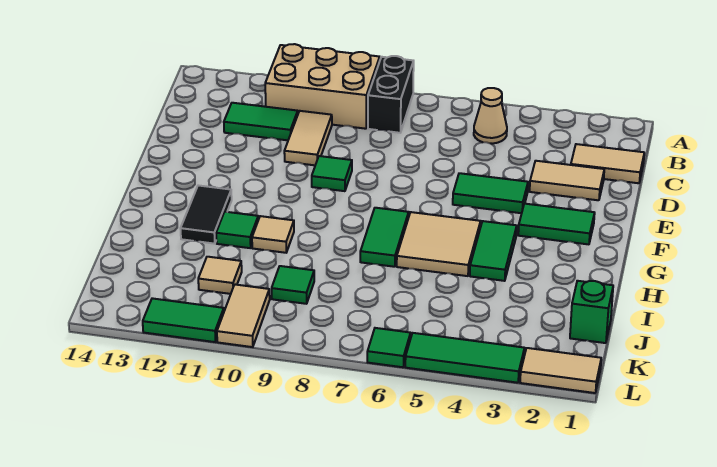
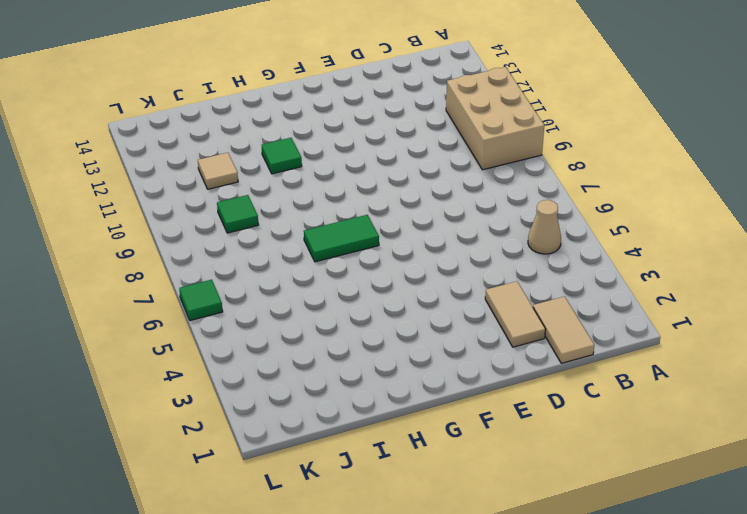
none -> black brick A8:B8 level 1
none -> tan tile C10:D10 level 1
none -> green tile C11:C12 level 1

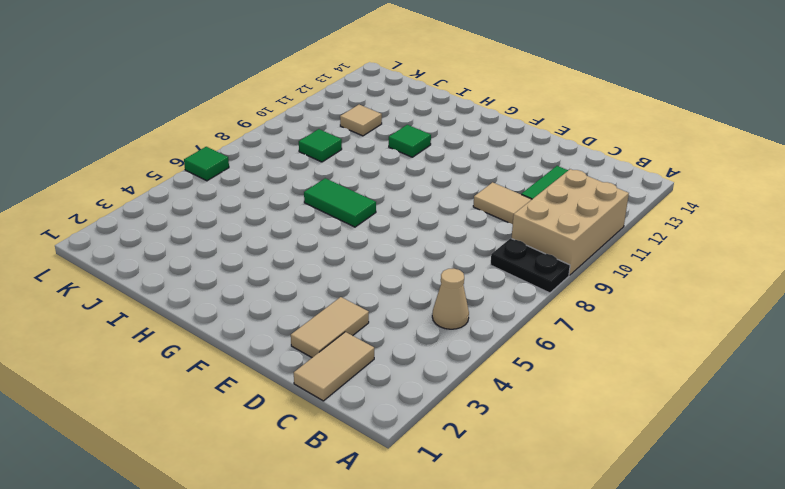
black plate A8:B8 level 1 -> black brick A8:B8 level 1
none -> green tile E4:E5 level 1
none -> green tile E9 level 1
none -> green tile F2:F3 level 1

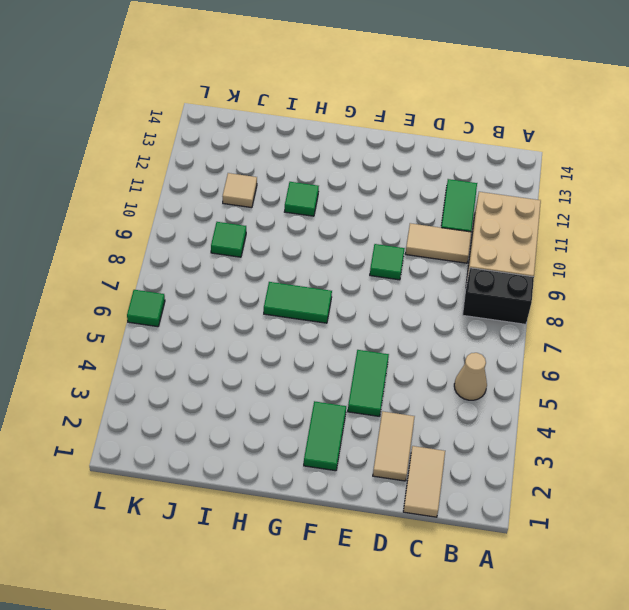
none -> green tile G4:H4 level 1
none -> tan tile G5:H6 level 1
none -> black tile G12:H12 level 1

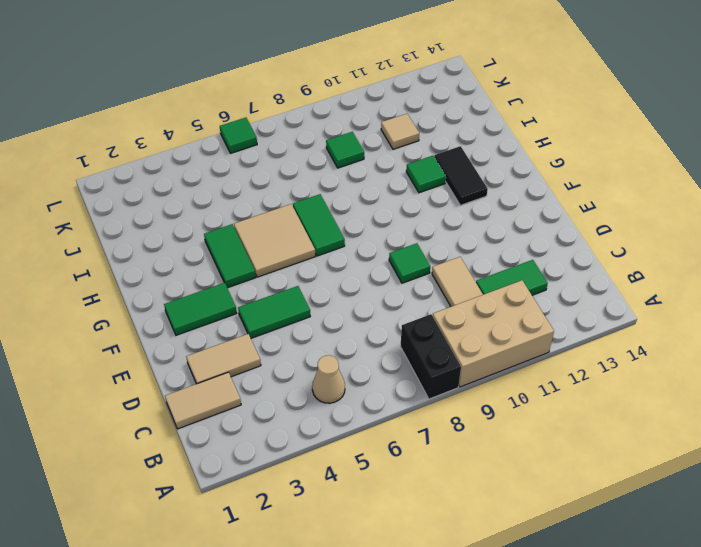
none -> tan tile H10 level 1
none -> green brick J1 level 1
none -> tan tile K10:L10 level 1

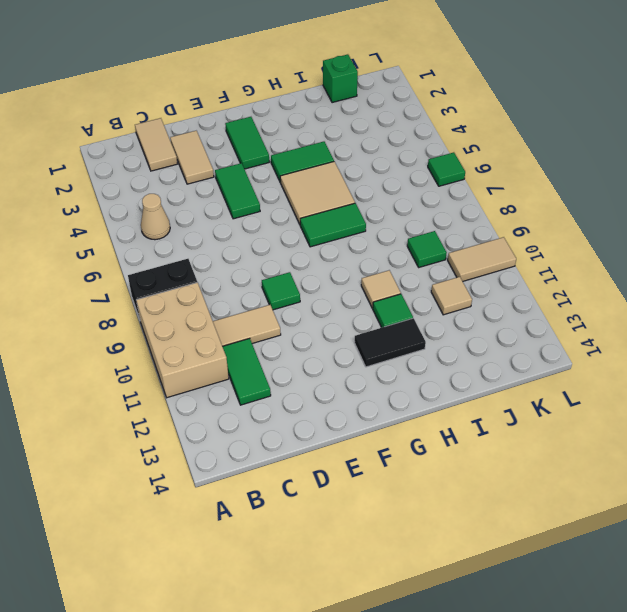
none -> tan tile L1:L2 level 1
none -> green tile L3:L5 level 1
none -> green tile L11:L12 level 1

